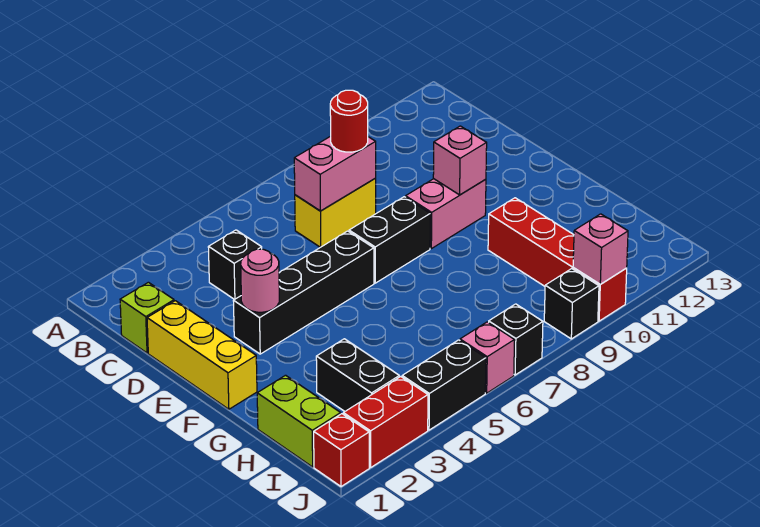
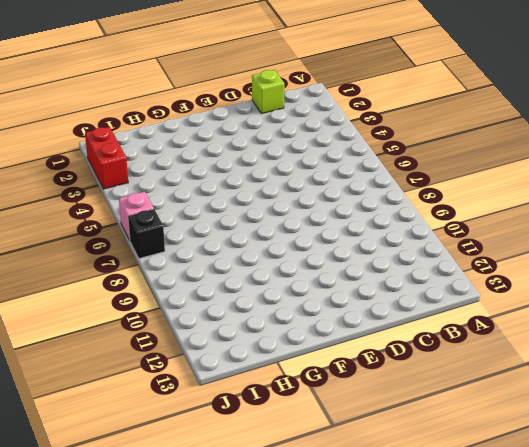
none -> black brick C4 level 1
none -> yellow brick C7:C8 level 1
none -> yellow brick D1:F1 level 1

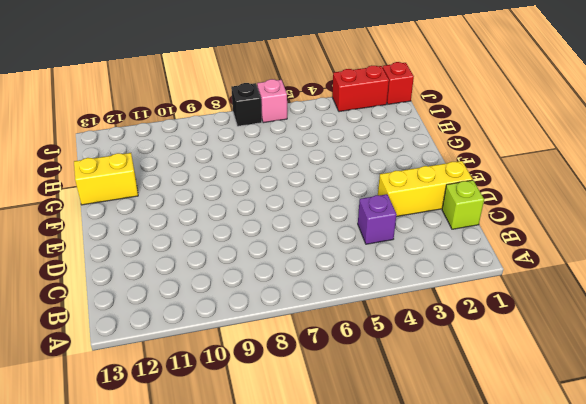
purple brick C4 level 1 -> black brick C4 level 1
yellow brick D1:D3 level 1 -> yellow brick D1:F1 level 1
yellow brick G12:G13 level 1 -> yellow brick C7:C8 level 1
none -> black brick E3:E6 level 1
none -> black brick E7:E8 level 1
none -> pink brick E9:E10 level 1

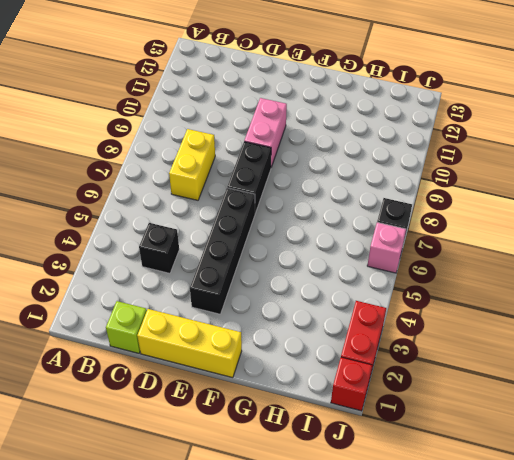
none -> red brick G10:J10 level 1
none -> lime brick H1:I1 level 1
none -> black brick H3:I3 level 1

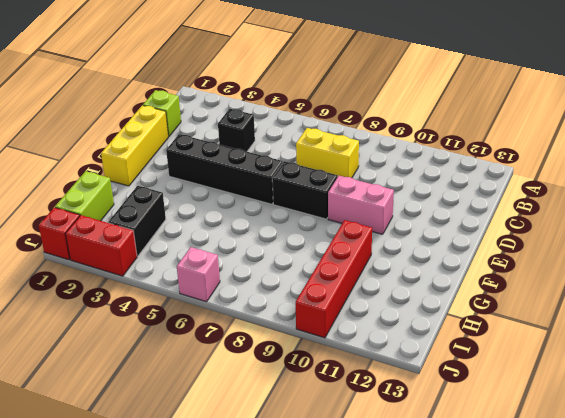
none -> black brick J4:J5 level 1
none -> black brick J7 level 1
none -> black brick J9 level 1

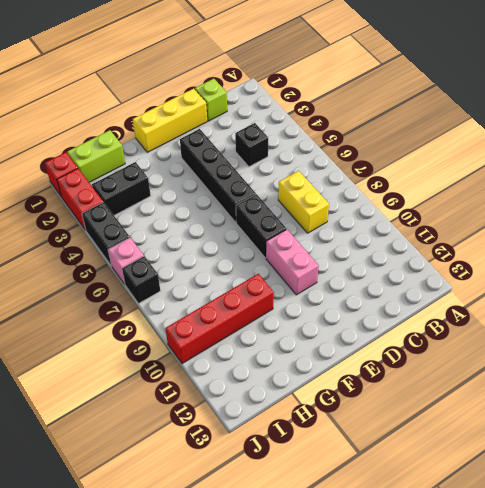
none -> black brick J9 level 1
none -> pink brick C7:C8 level 2
none -> pink round brick E3 level 2

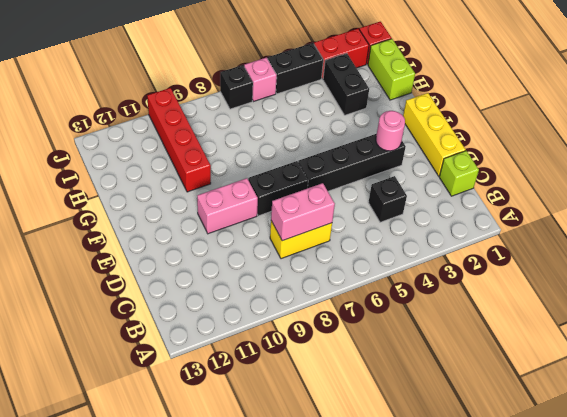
none -> black brick J9 level 1
none -> pink brick E10 level 2
none -> pink brick J10 level 2

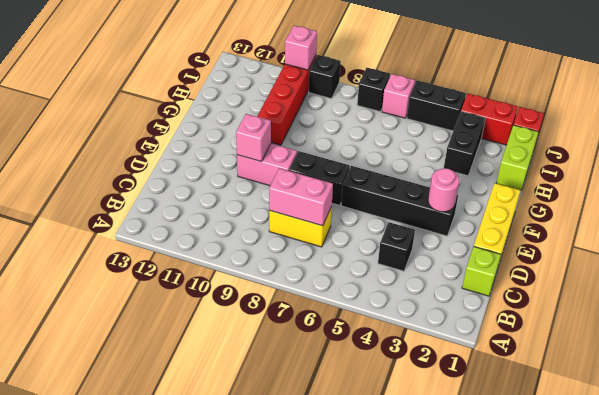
none -> red round brick C8 level 3

